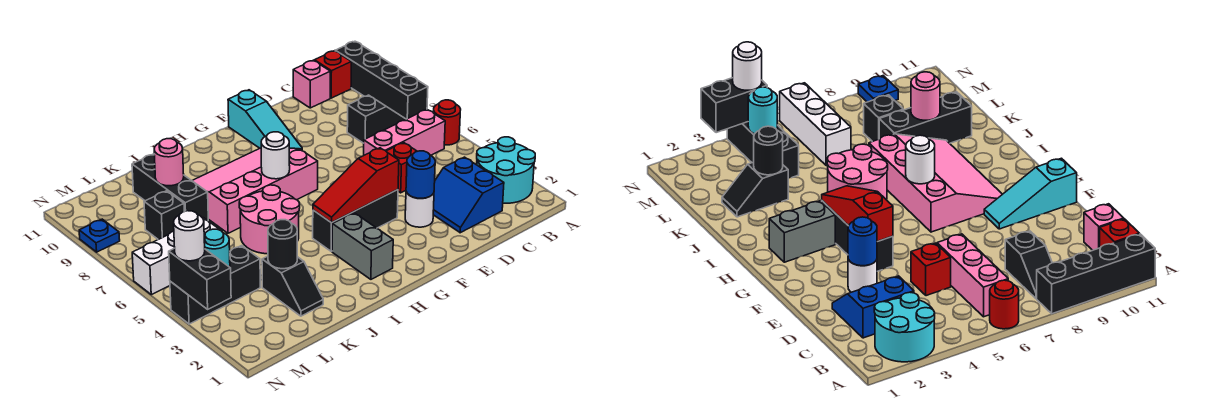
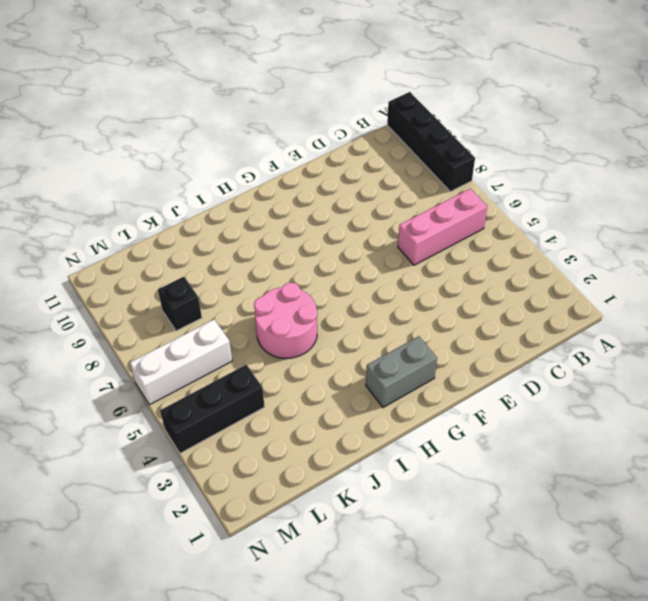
grey brick G2:H2 level 1 -> grey brick H2:H3 level 1
none -> cyan round brick A2:B3 level 1
none -> red round brick A6 level 1
none -> black slope B8:C8 level 1 top C

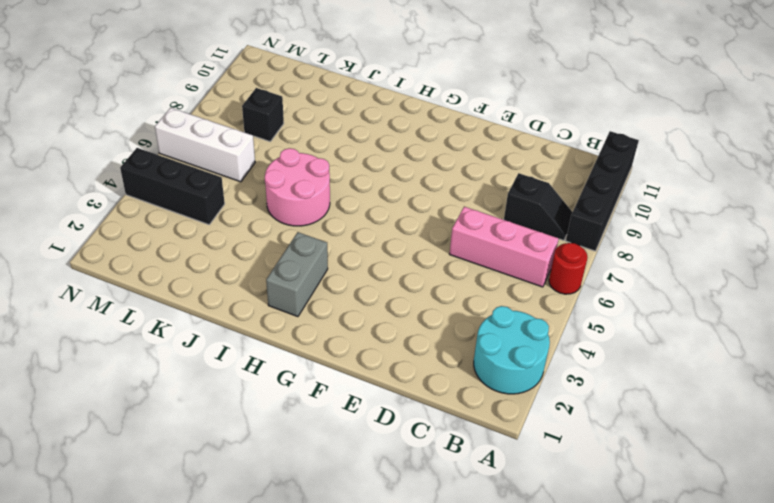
none -> red brick B11 level 1
none -> blue slope C2:D3 level 1 top C
none -> pink brick C11 level 1

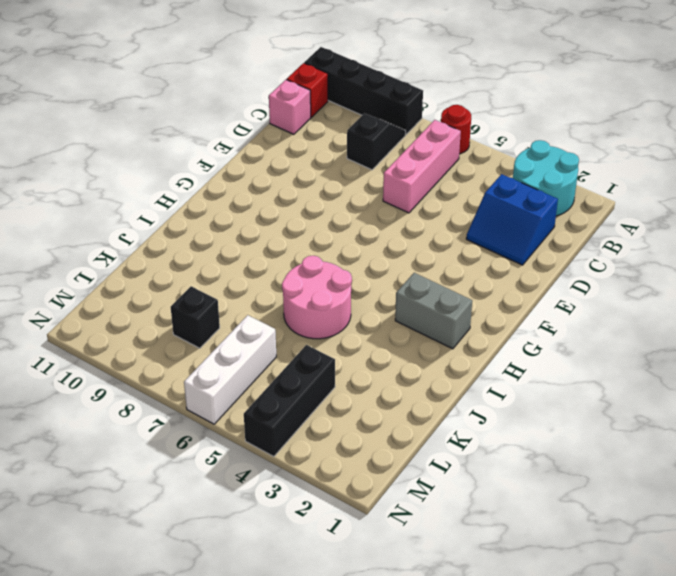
none -> red brick D5 level 1
none -> white round brick E3 level 1
none -> black brick F4:H4 level 1

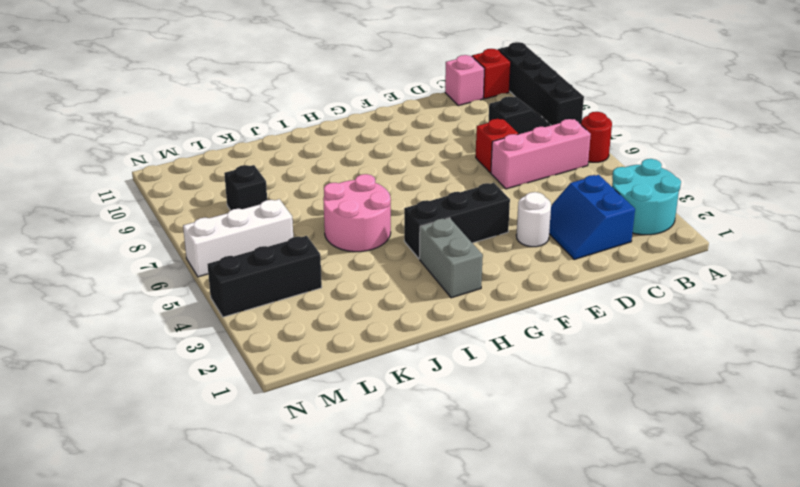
red brick D7 level 1 -> red brick D5 level 1
none -> cyan slope F9:F11 level 1 top 11
none -> pink slope G7:J9 level 1 top 7
none -> black slope K2:K3 level 1 top 3

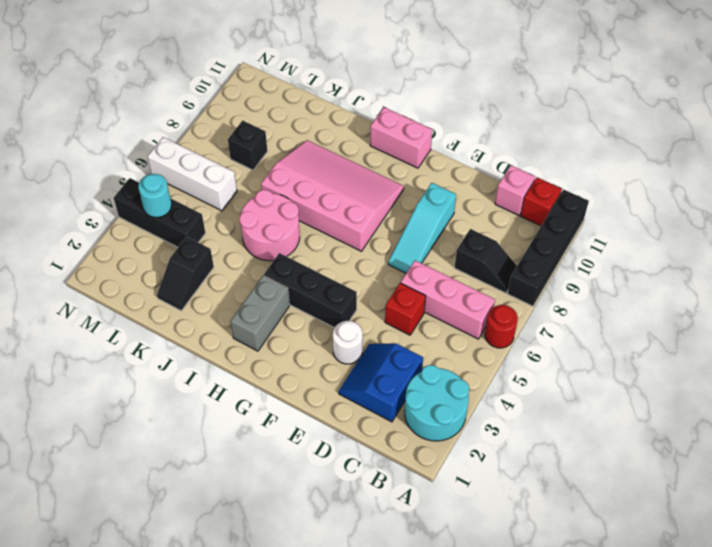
cyan slope E7:E9 level 1 top 9 -> cyan slope F9:F11 level 1 top 11
pink brick G11:H11 level 1 -> none
none -> black brick K8:K10 level 1
none -> blue plate N9 level 1
none -> blue round brick E3 level 2

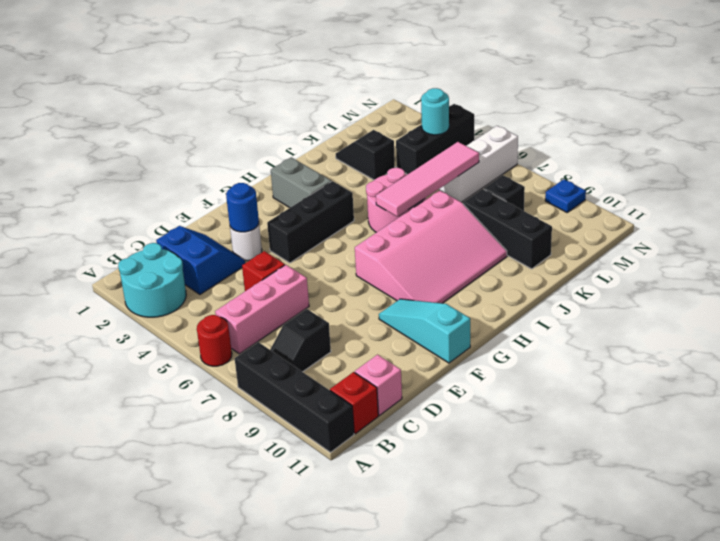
pink tile I6:L6 level 2 -> none
none -> red slope F4:H4 level 2 top F
none -> white round brick H7 level 2
none -> black round brick K3 level 2

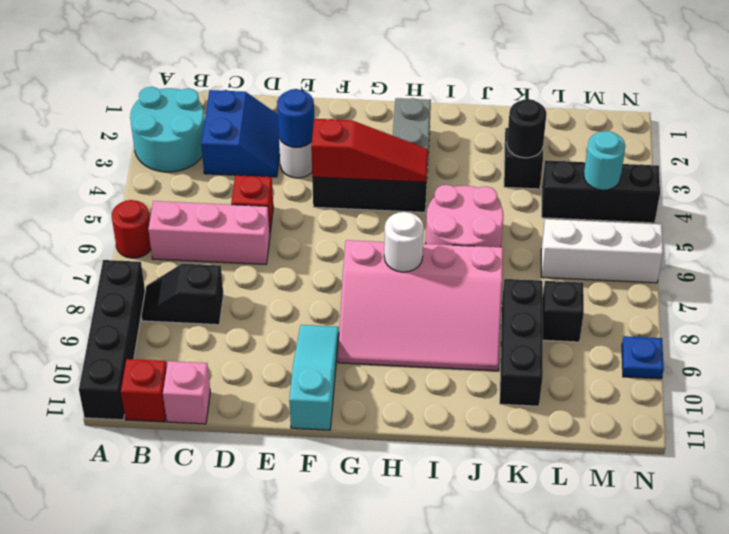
none -> pink round brick K9 level 2
none -> black brick N3:N4 level 2
none -> white round brick N4 level 3

